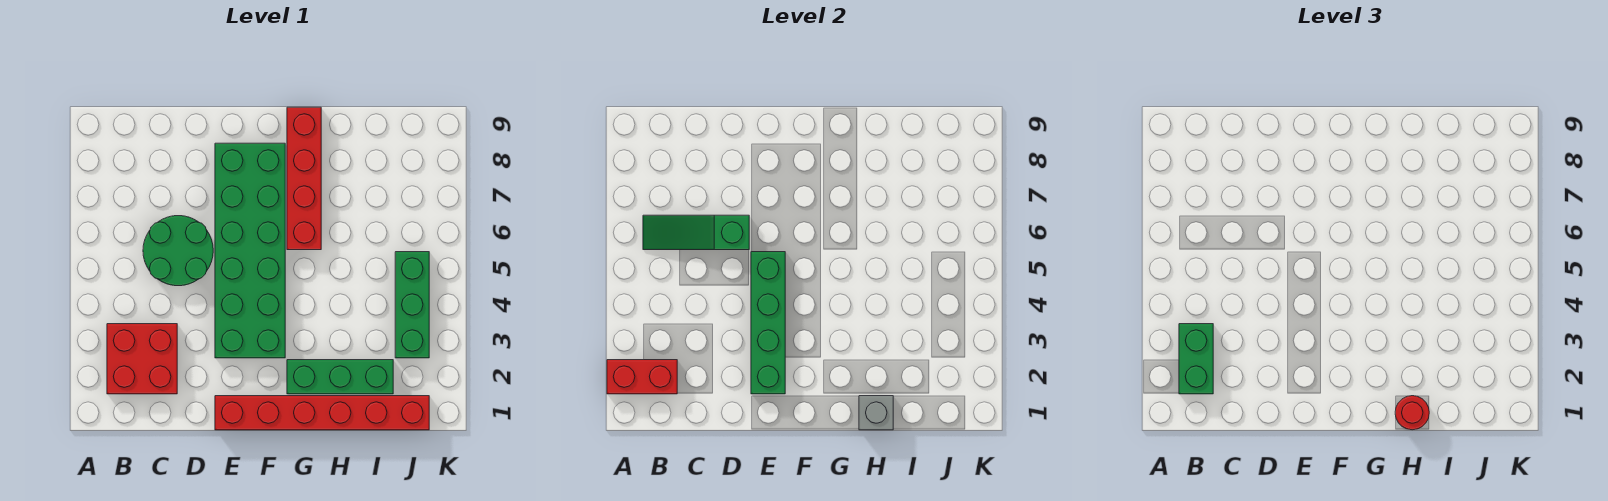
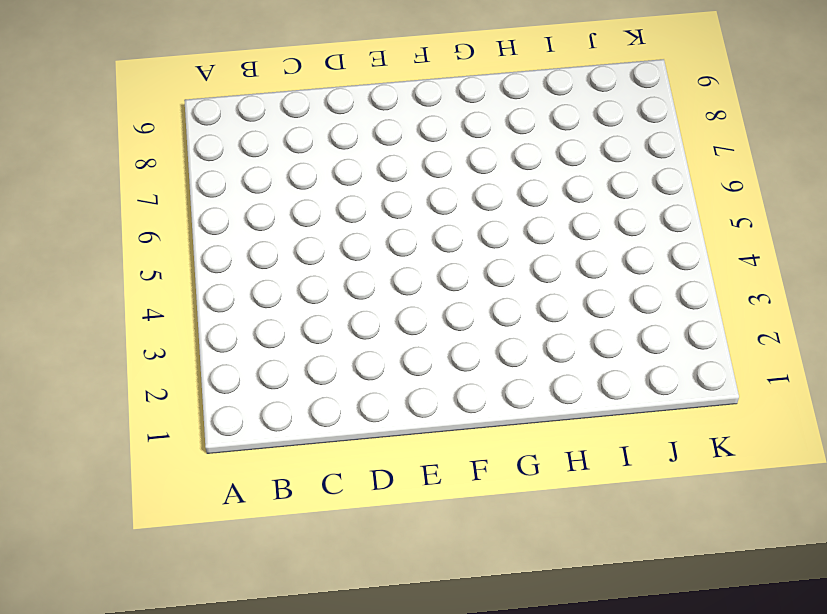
none -> red brick B2:C3 level 1
none -> green round brick C5:D6 level 1
none -> red brick E1:J1 level 1

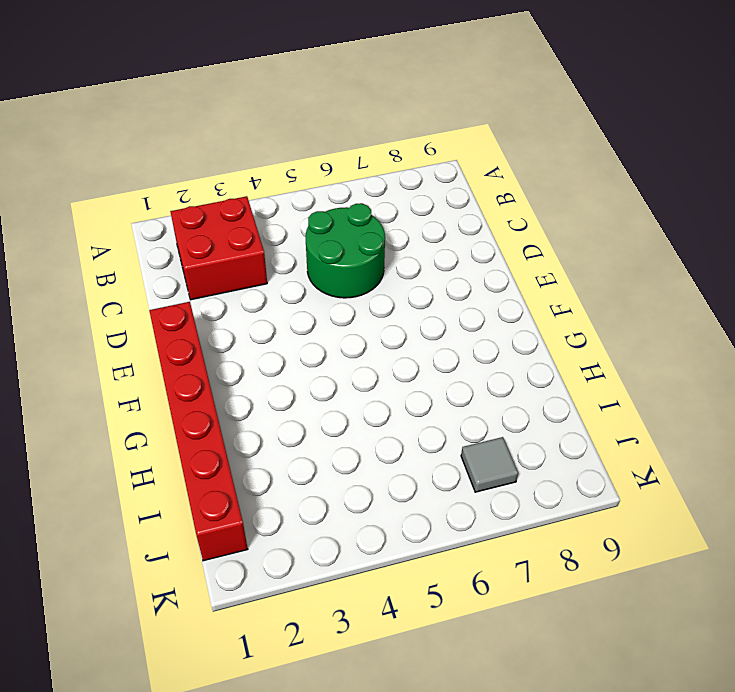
grey tile J7 level 1 -> none
none -> green brick E3:F8 level 1
none -> green brick G2:I2 level 1
none -> red brick G6:G9 level 1

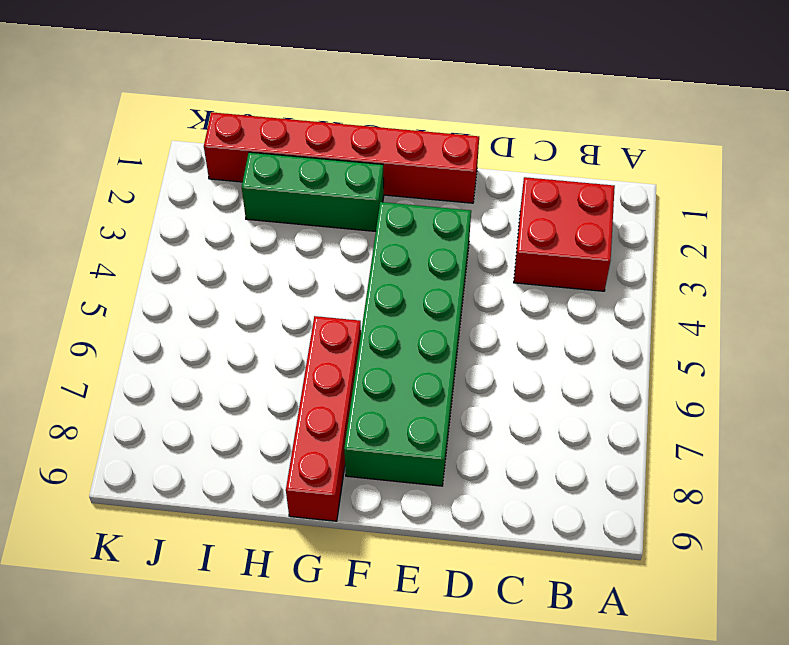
none -> green round brick C5:D6 level 1
none -> green brick J3:J5 level 1
none -> red brick A2:B2 level 2

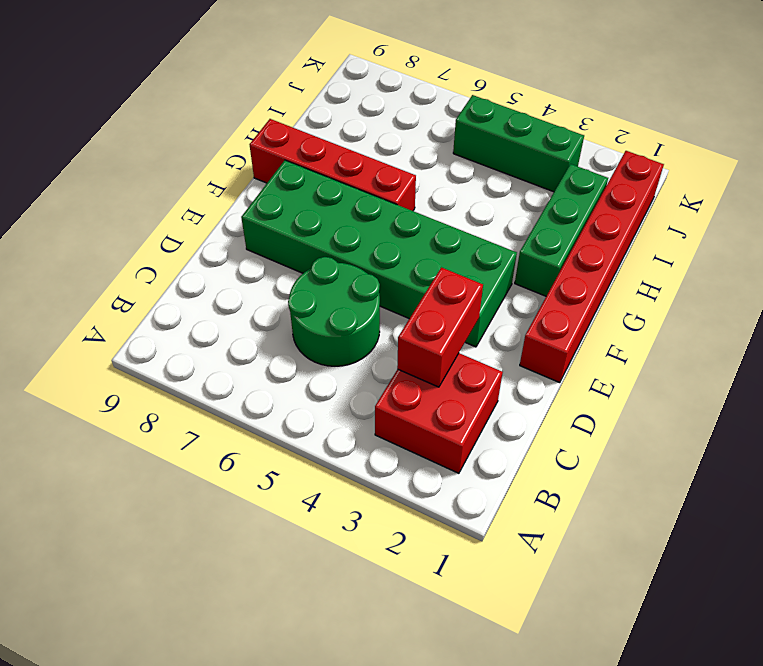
red brick C3:D3 level 2 -> red brick A2:B2 level 2
none -> green slope B6:D6 level 2 top D
none -> green brick E2:E5 level 2
none -> grey brick H1 level 2

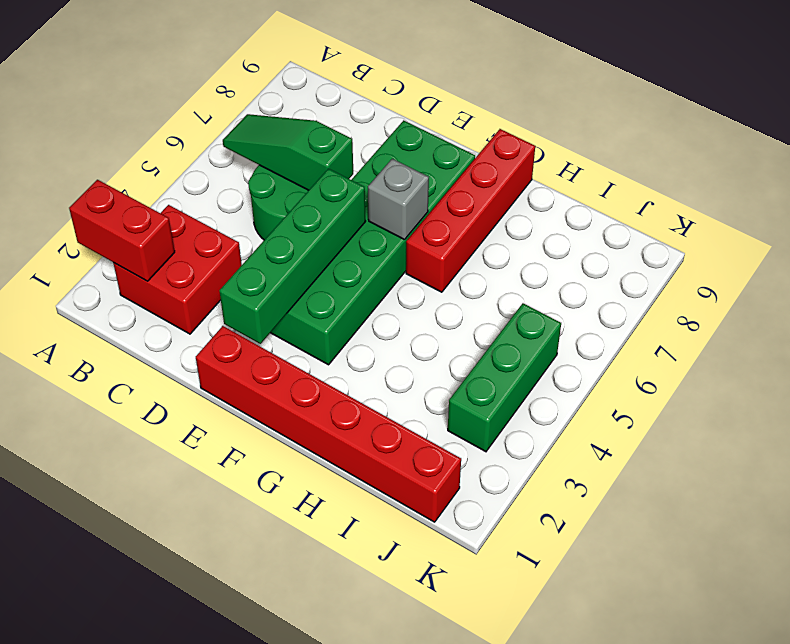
grey brick F6 level 2 -> grey brick H1 level 2
none -> green brick G2:I2 level 1
none -> green brick B2:B3 level 3
none -> red round brick H1 level 3

